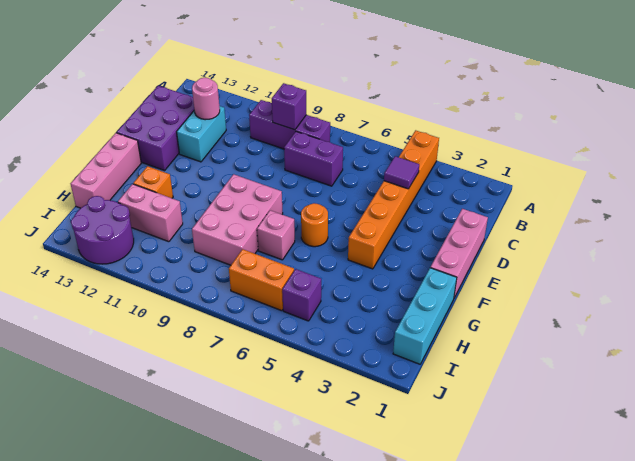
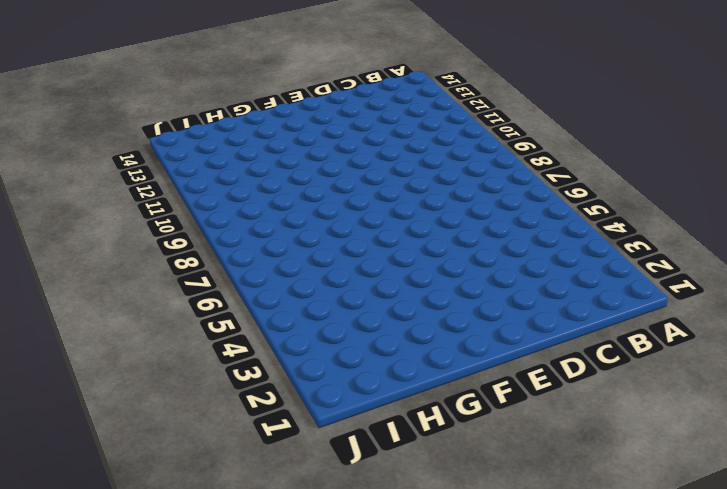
none -> orange brick A4:F4 level 1
none -> purple brick B8:B10 level 1
none -> purple brick C7:C8 level 1

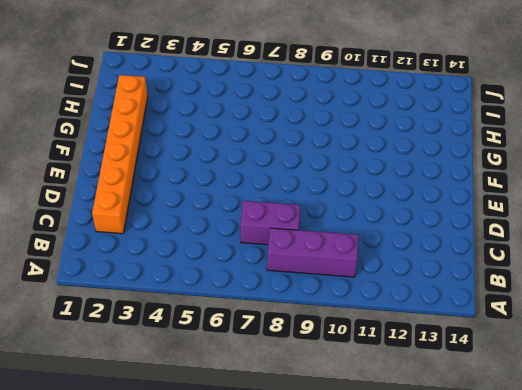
orange brick C2:H2 level 1 -> orange brick A4:F4 level 1
none -> cyan brick C12:D12 level 1
none -> purple brick C13:E14 level 1
none -> pink brick D1:F1 level 1

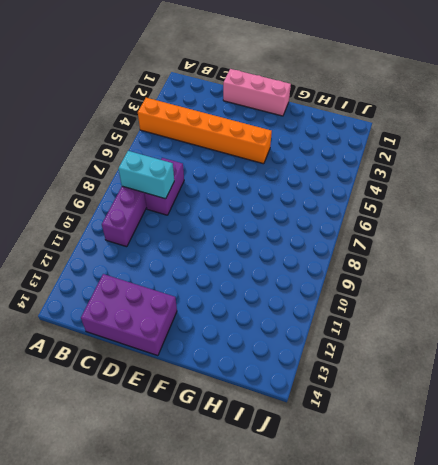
cyan brick B8:C8 level 2 -> cyan brick C12:D12 level 1
none -> orange round brick F6 level 1
none -> pink brick F8:H9 level 1
none -> pink brick F14:H14 level 1

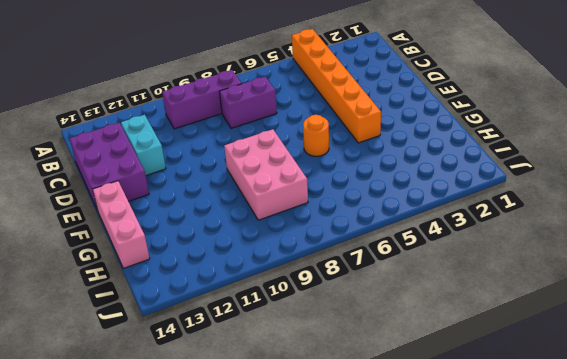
none -> pink brick D1:F1 level 1
none -> cyan brick G1:I1 level 1
none -> pink brick G7 level 1

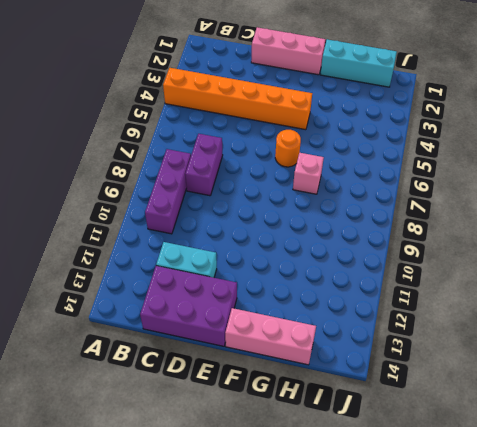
none -> pink brick F8:H9 level 1
none -> orange brick G12 level 1
none -> pink brick H11:H12 level 1

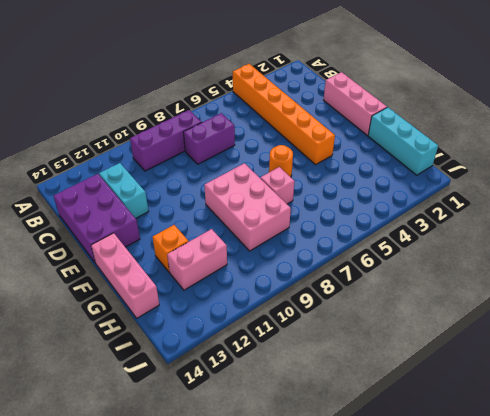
none -> purple brick I5 level 1
none -> orange brick I6:I7 level 1
none -> purple round brick I12:J13 level 1

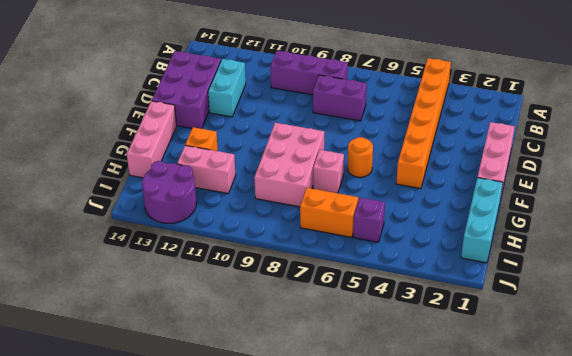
none -> purple brick B9 level 2
none -> purple tile C4 level 2
none -> pink round brick C12 level 2

